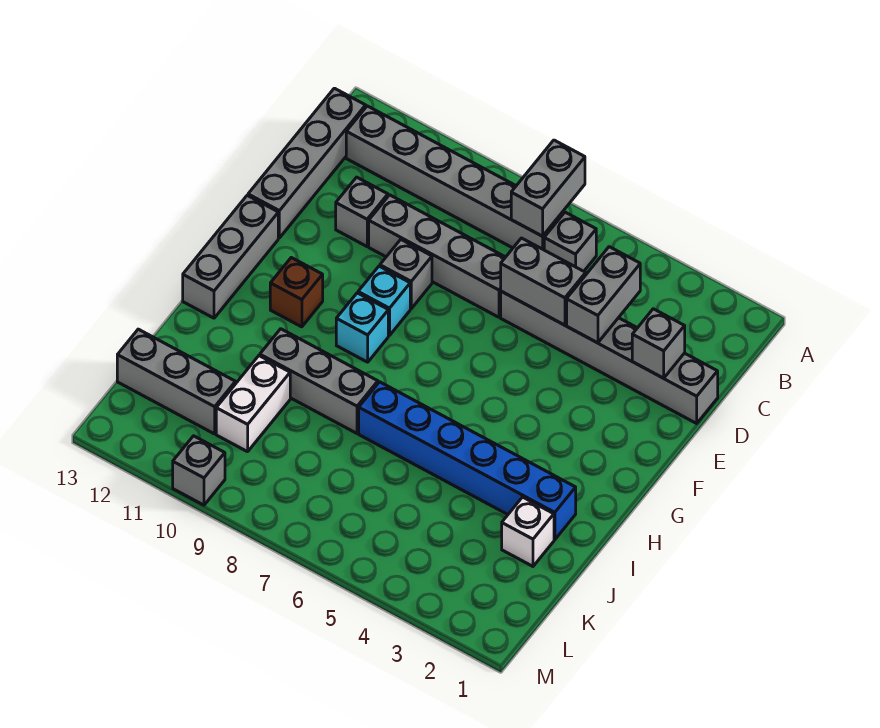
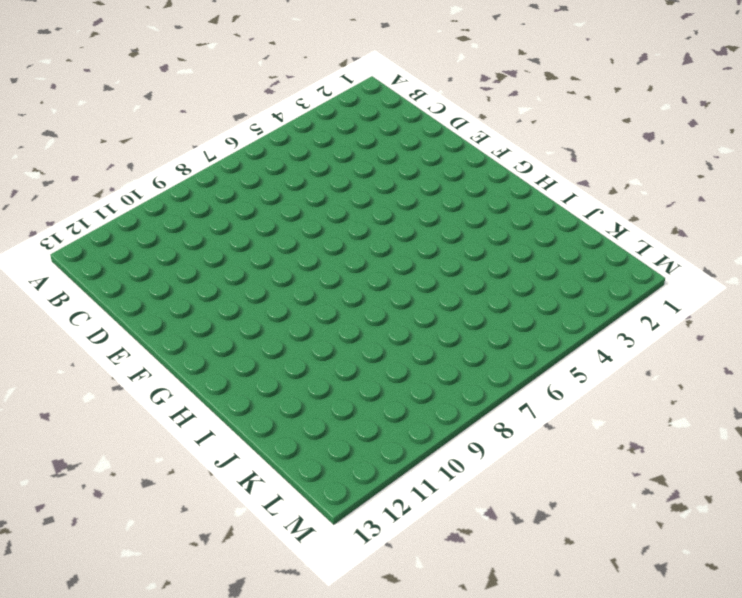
none -> grey brick B6 level 1
none -> grey brick B7:B12 level 1
none -> grey brick B13:E13 level 1

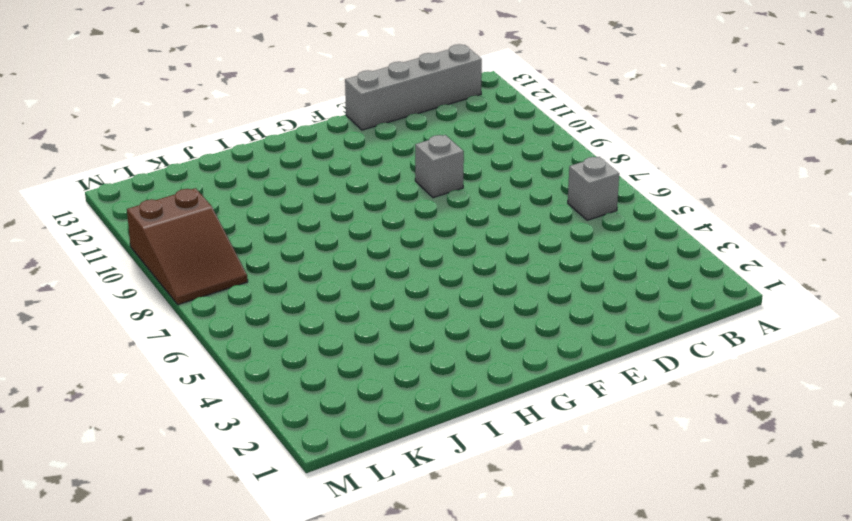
brown slope L8:M10 level 1 top 10 -> grey brick M10 level 1
none -> grey brick B7:B12 level 1
none -> grey brick D1:D6 level 1
none -> grey brick D7:D10 level 1

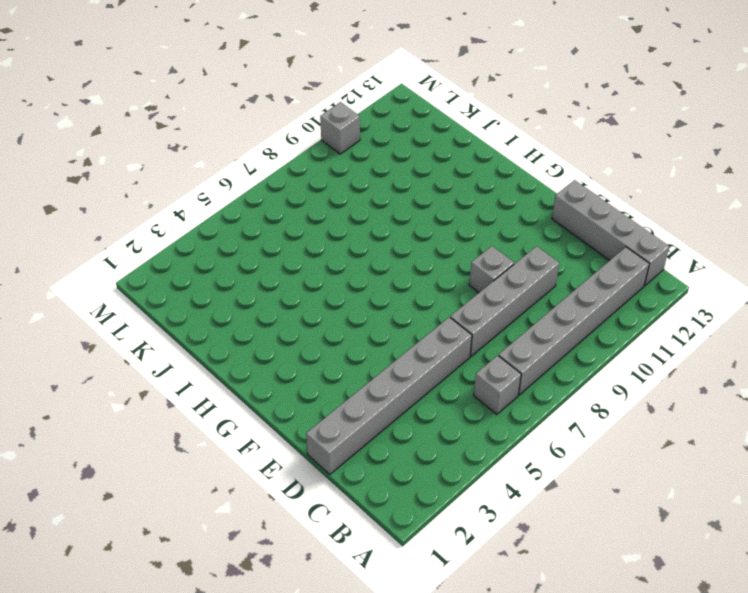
none -> grey brick D11 level 1
none -> cyan brick F9 level 1
none -> grey brick F13:H13 level 1

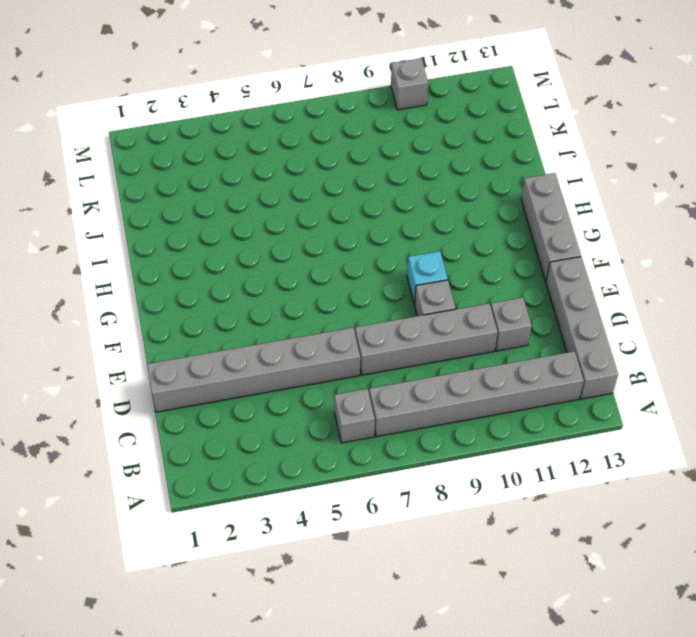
none -> cyan brick G9 level 1
none -> brown brick G11 level 1
none -> blue brick I2:I7 level 1

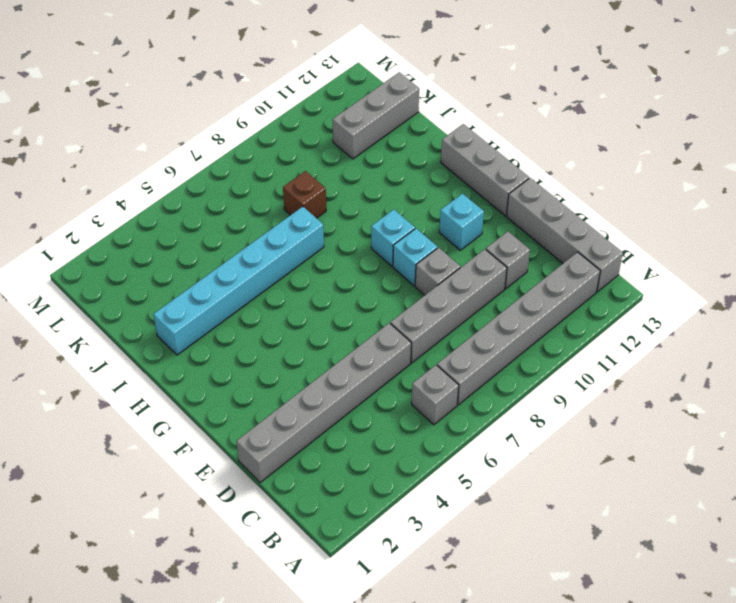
cyan brick F11 level 1 -> none
cyan brick I2:I7 level 1 -> blue brick I2:I7 level 1
brown brick J8 level 1 -> brown brick G11 level 1
none -> grey brick I8:I10 level 1
none -> white brick J2 level 1
none -> white brick J10:K10 level 1

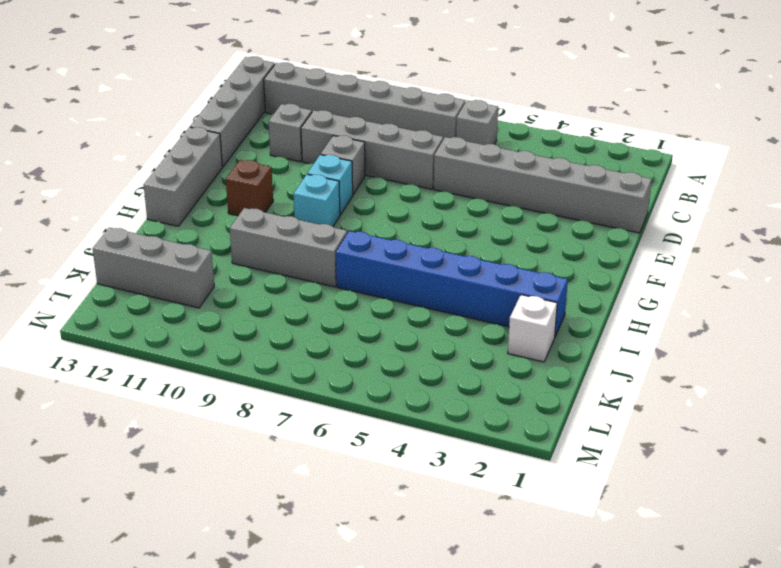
none -> white brick J10:K10 level 1
none -> grey brick M10 level 1
none -> grey brick A7:B7 level 2

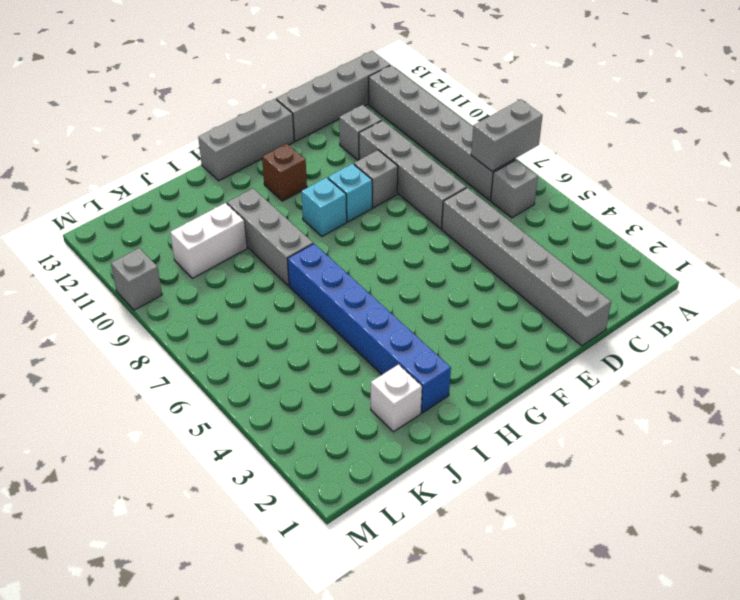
none -> grey brick K11:K13 level 1
none -> grey brick C4:D4 level 2
none -> grey brick D2 level 2

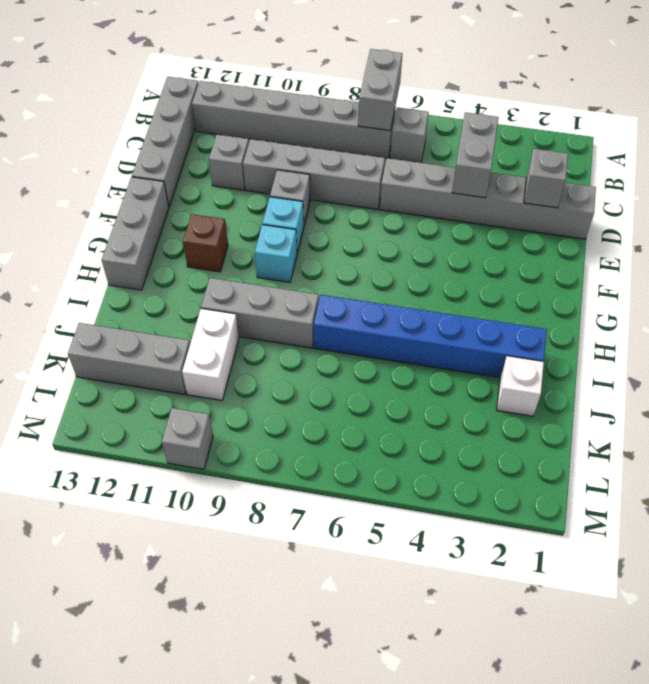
none -> grey brick D5:D6 level 2

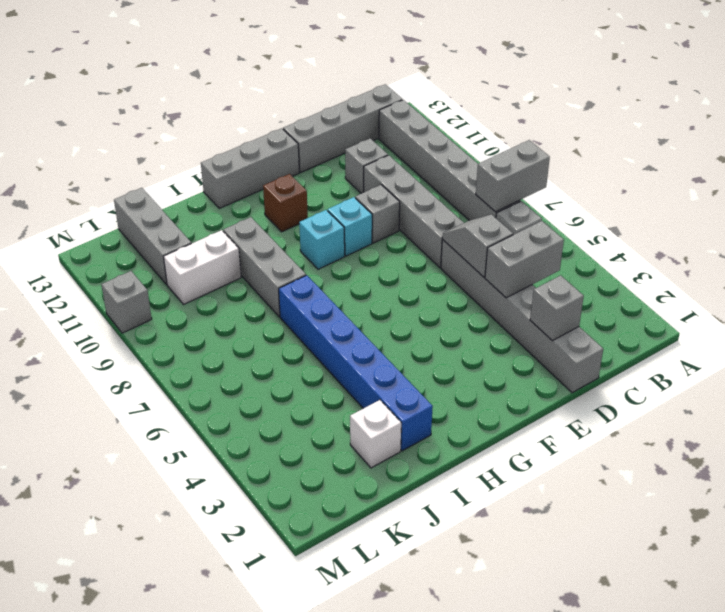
grey slope D5:D6 level 2 top 5 -> grey brick D5:D6 level 2

